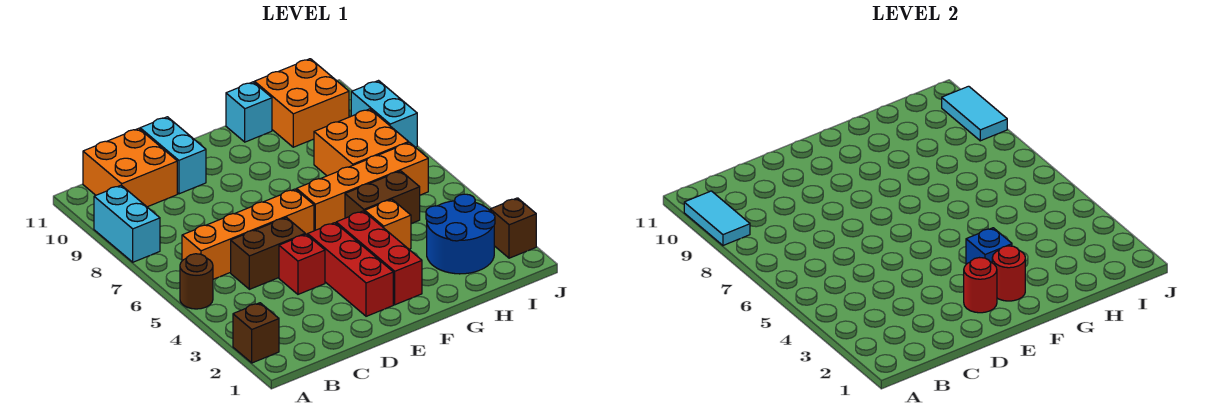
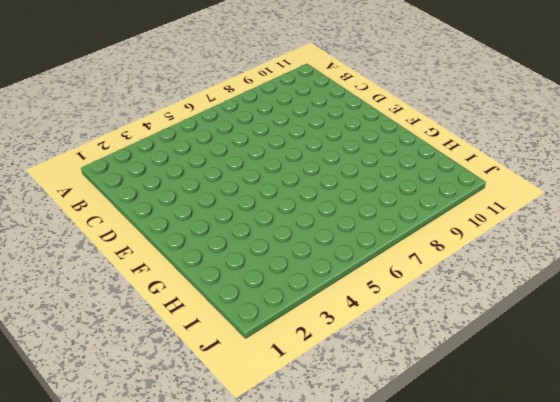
none -> brown brick A2 level 1
none -> brown round brick A5 level 1
none -> cyan brick A8:A9 level 1

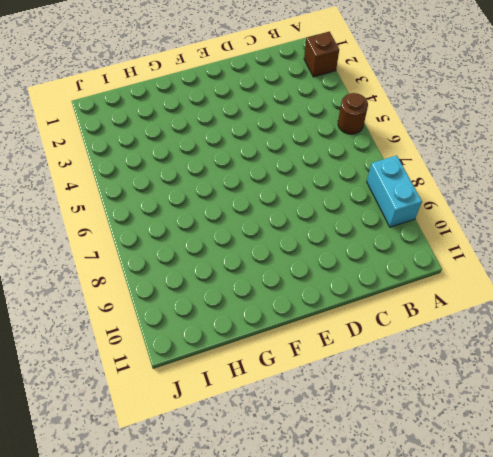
none -> orange brick B6:E6 level 1
none -> orange brick B10:C11 level 1
none -> brown brick C5:D5 level 1

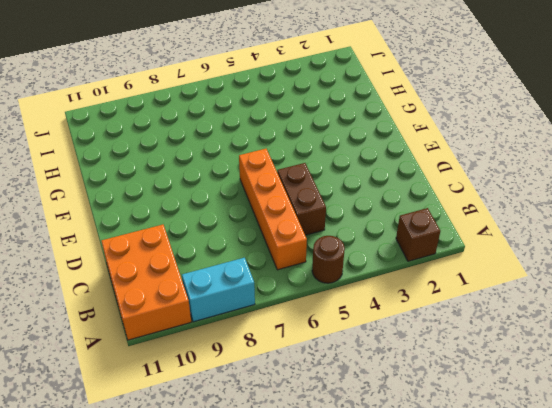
orange brick A10:C11 level 1 -> orange brick B10:C11 level 1
none -> red brick D4 level 1
none -> cyan brick D10:D11 level 1
none -> red brick E2:E4 level 1

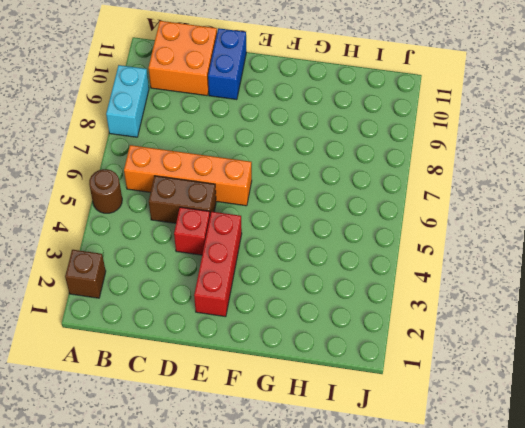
blue brick D10:D11 level 1 -> cyan brick D10:D11 level 1
none -> red brick F2:F4 level 1
none -> orange brick F6:I6 level 1
none -> orange brick G4 level 1

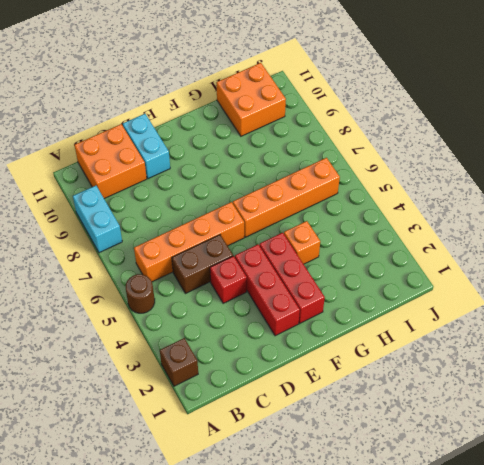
none -> brown brick G5:H5 level 1
none -> cyan brick G11 level 1
none -> blue round brick H2:I3 level 1

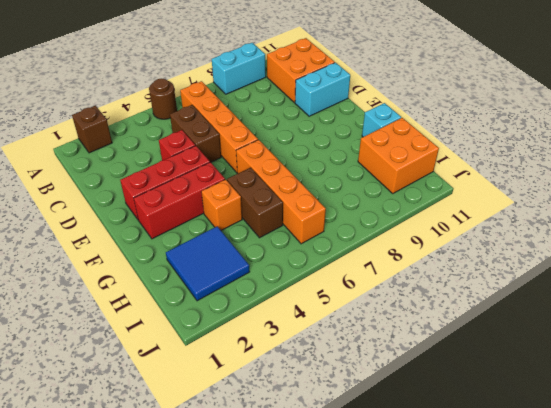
blue tile H2:I3 level 1 -> blue round brick H2:I3 level 1
none -> orange brick H7:I8 level 1
none -> brown brick J2 level 1
none -> cyan brick J8:J9 level 1

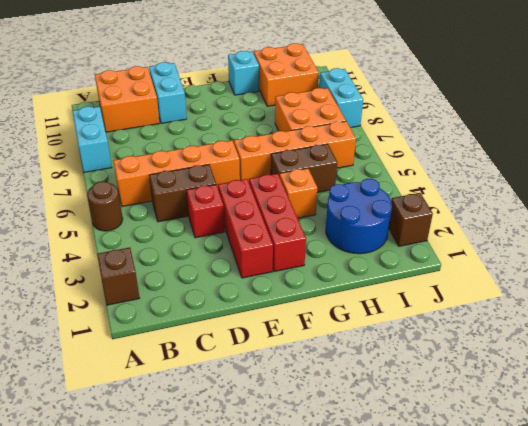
none -> cyan tile A9:A10 level 2
none -> red round brick E2 level 2
none -> red round brick F2 level 2

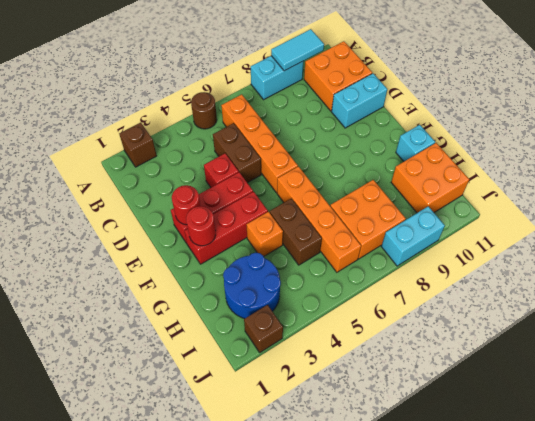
none -> blue brick F3 level 2
none -> cyan tile J9:J10 level 2

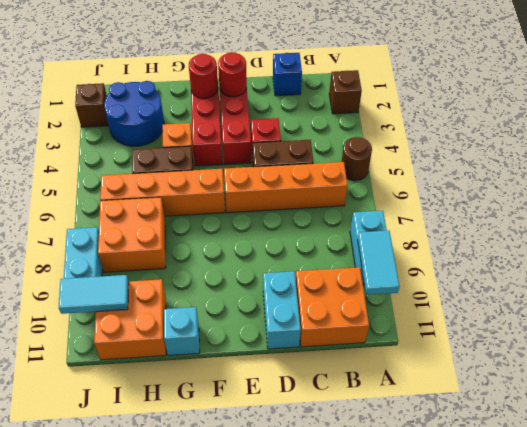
blue brick C1 level 1 -> blue brick F3 level 2
cyan tile I10:J10 level 2 -> cyan tile J9:J10 level 2

